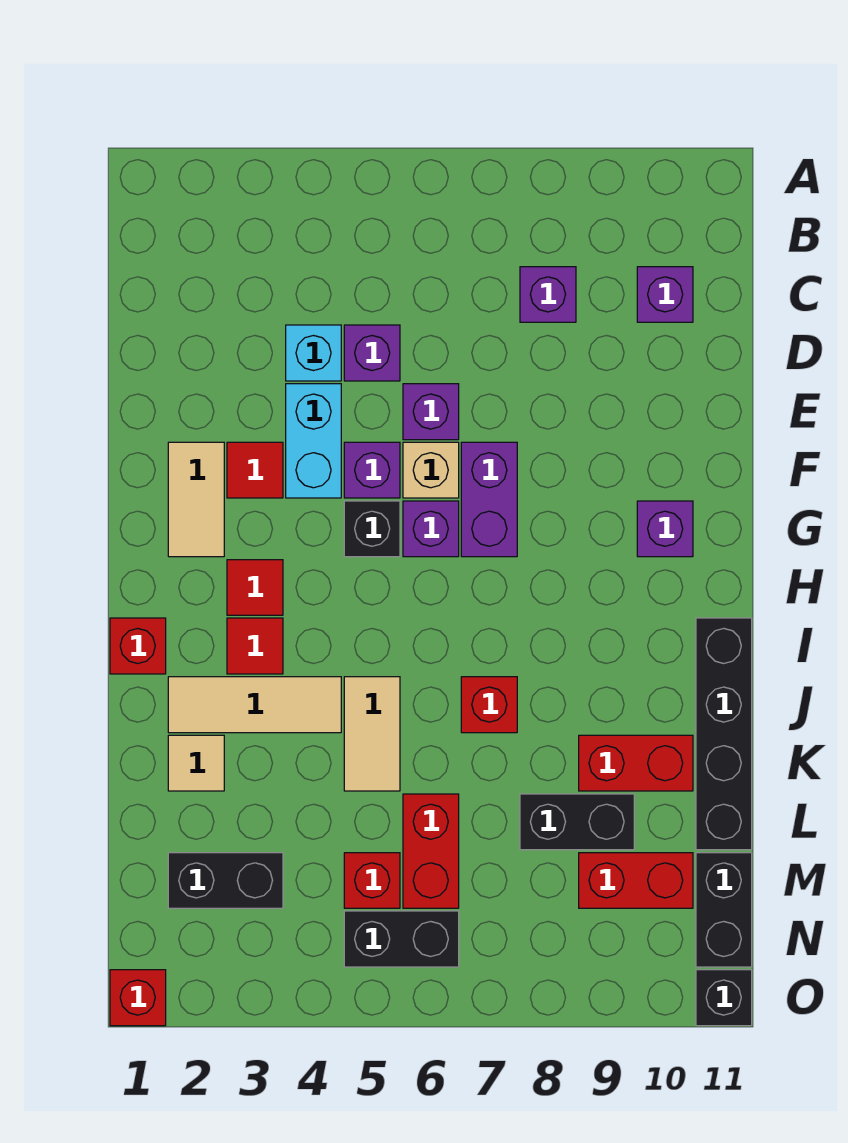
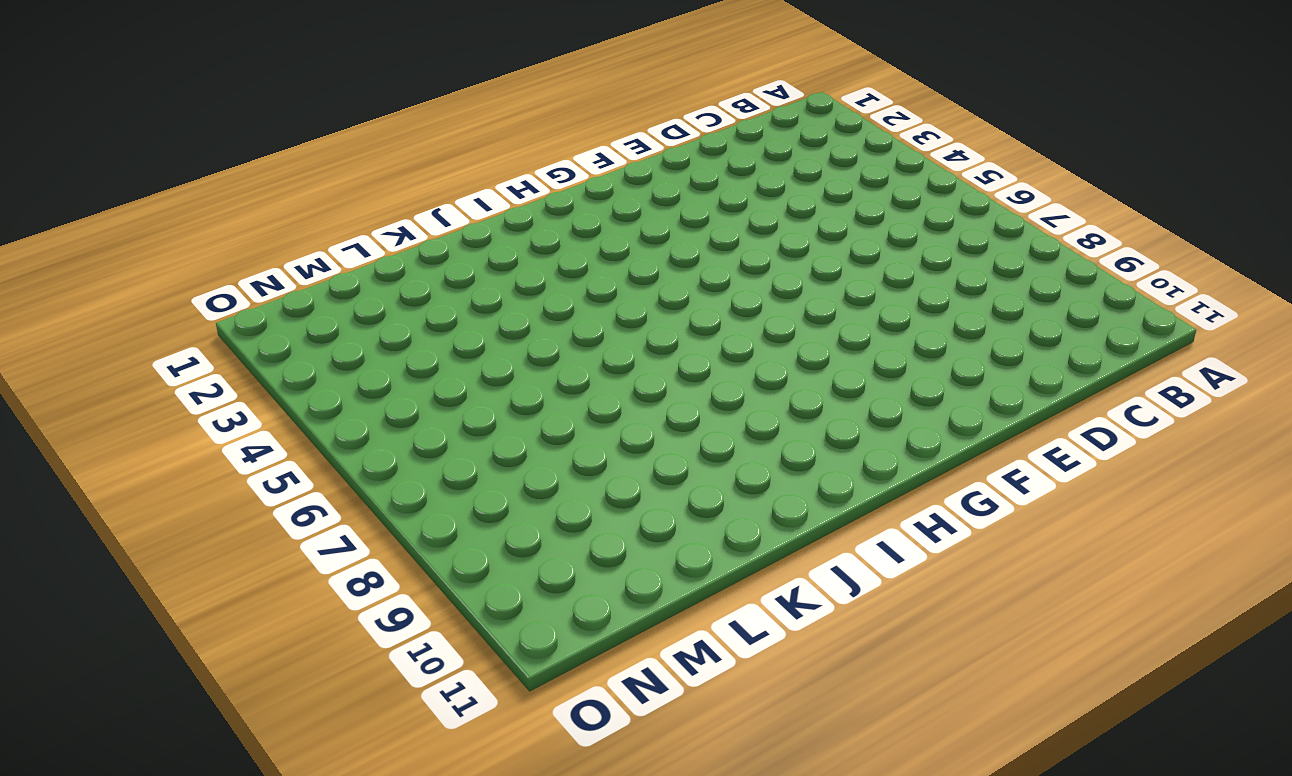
none -> purple brick C8 level 1
none -> purple brick C10 level 1
none -> cyan brick D4 level 1
none -> purple brick D5 level 1

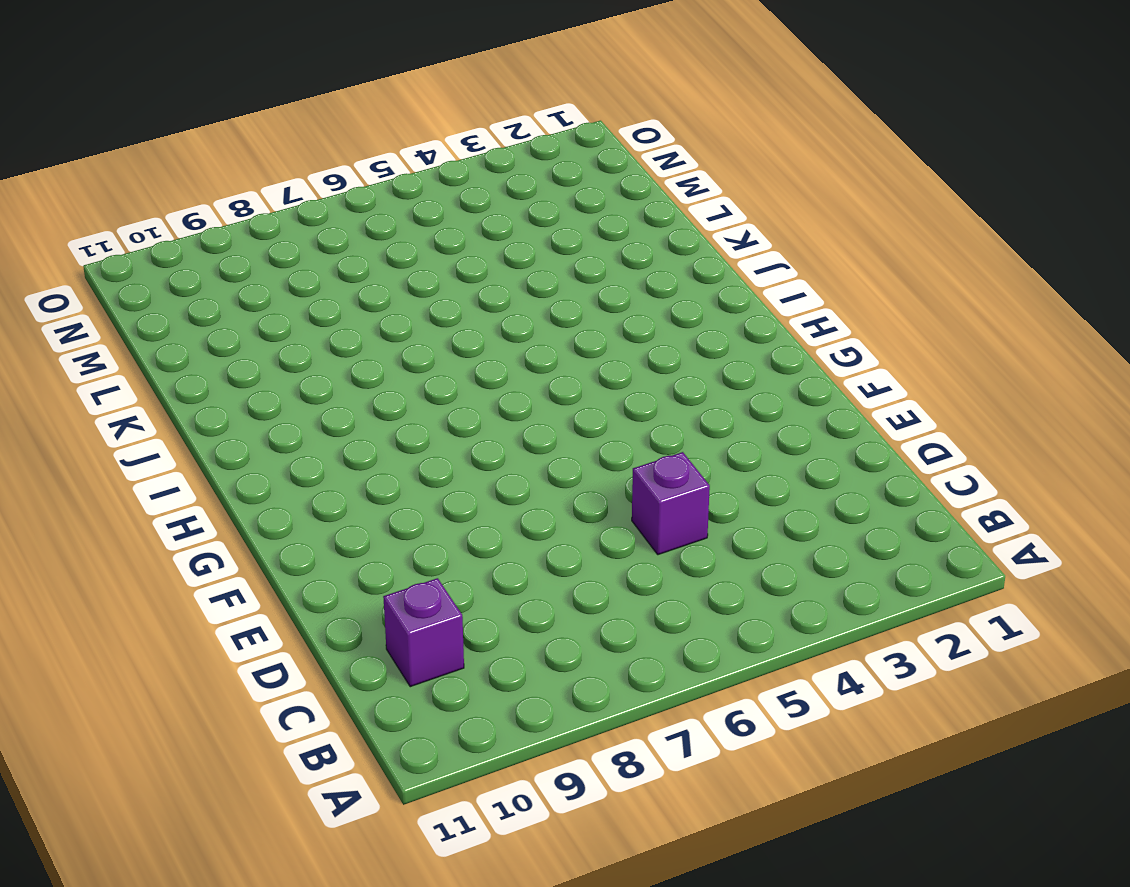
none -> purple brick C8 level 1
none -> cyan brick D4 level 1
none -> cyan brick E4:F4 level 1
none -> purple brick E6 level 1

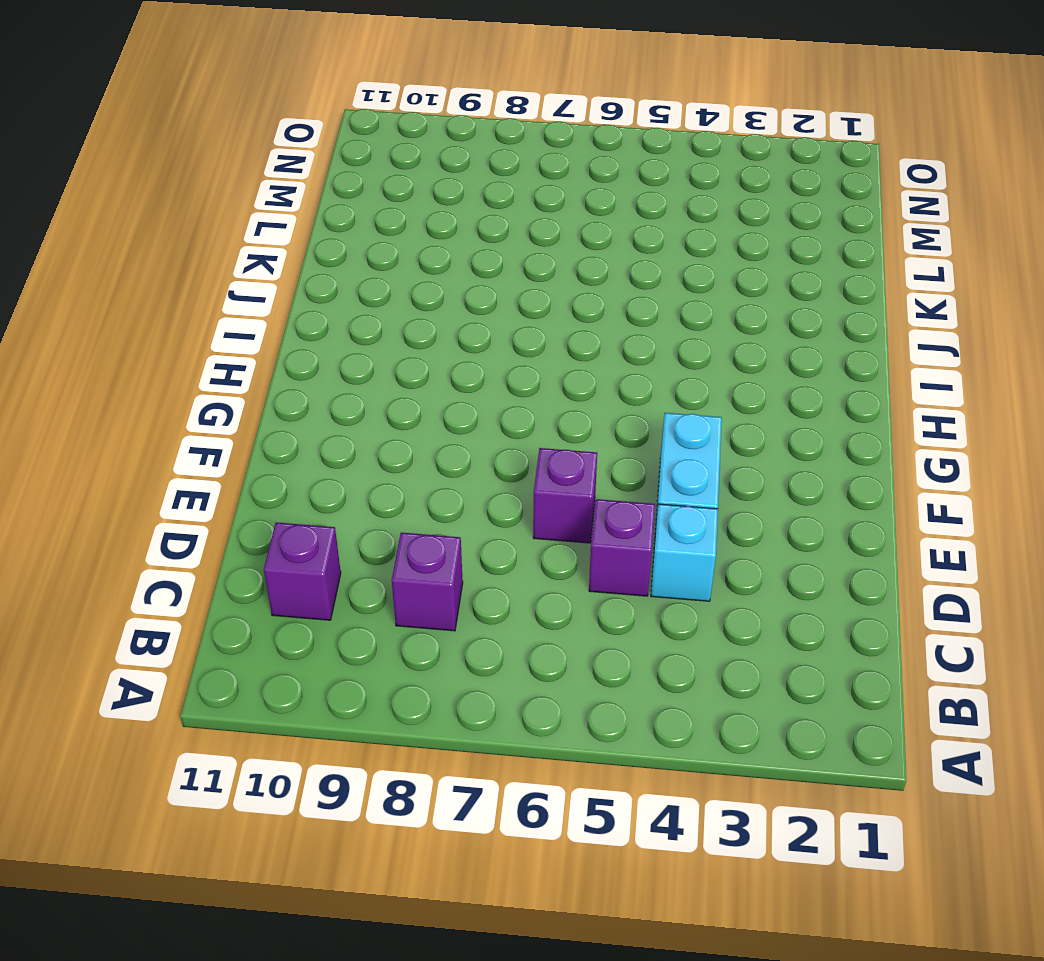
none -> tan tile F2:G2 level 1
none -> red tile F3 level 1
none -> purple brick F5 level 1
none -> tan brick F6 level 1

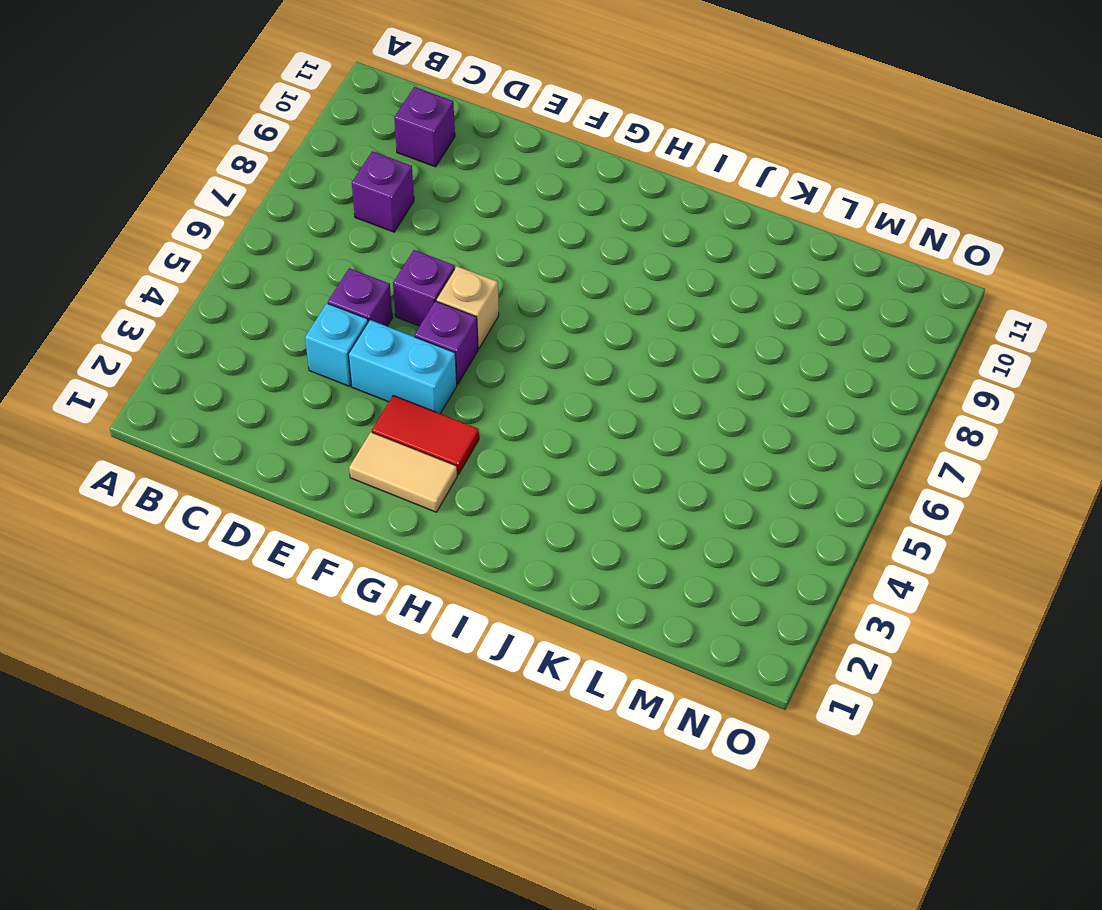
red tile F3:G3 level 1 -> red tile F3 level 1
none -> purple brick F7:G7 level 1
none -> black brick G5 level 1
none -> purple brick G6 level 1
none -> purple brick G10 level 1

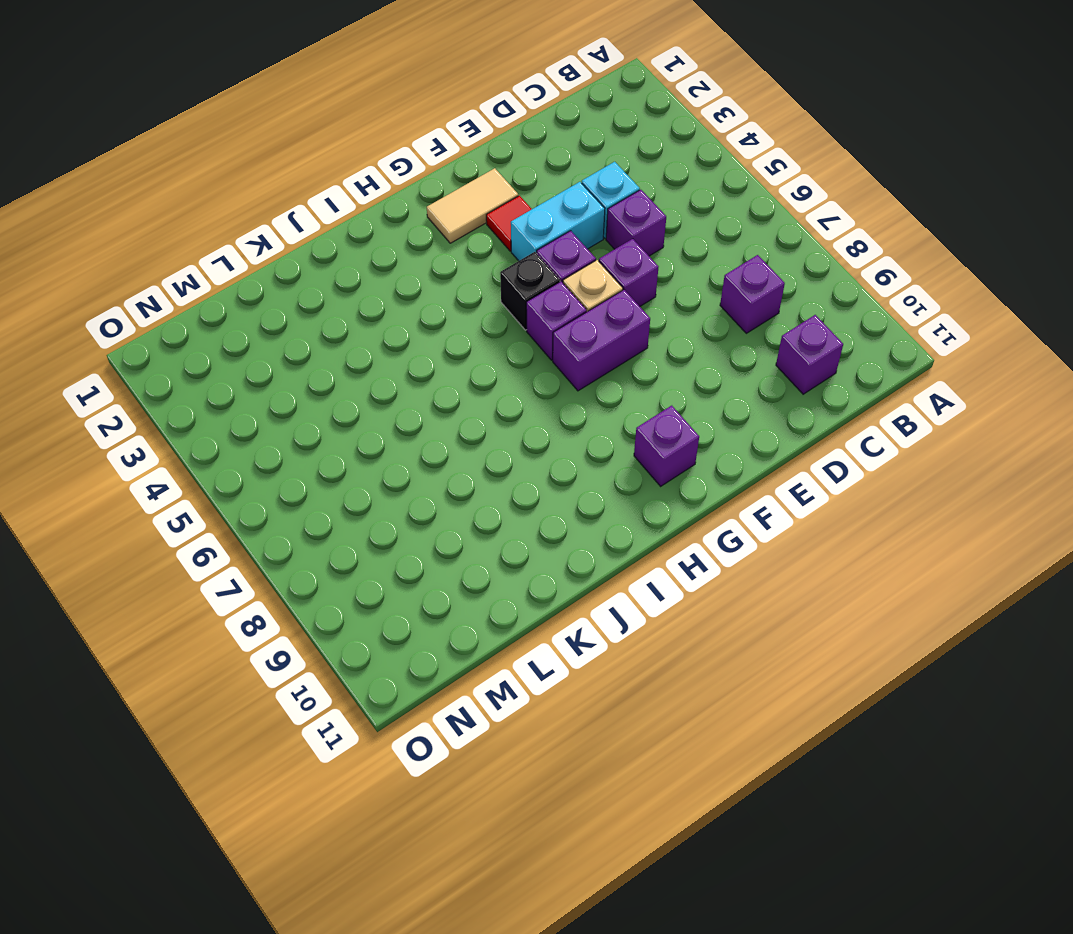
none -> red tile H3 level 1
none -> red brick I1 level 1
none -> red tile I3 level 1
none -> black brick I11:L11 level 1

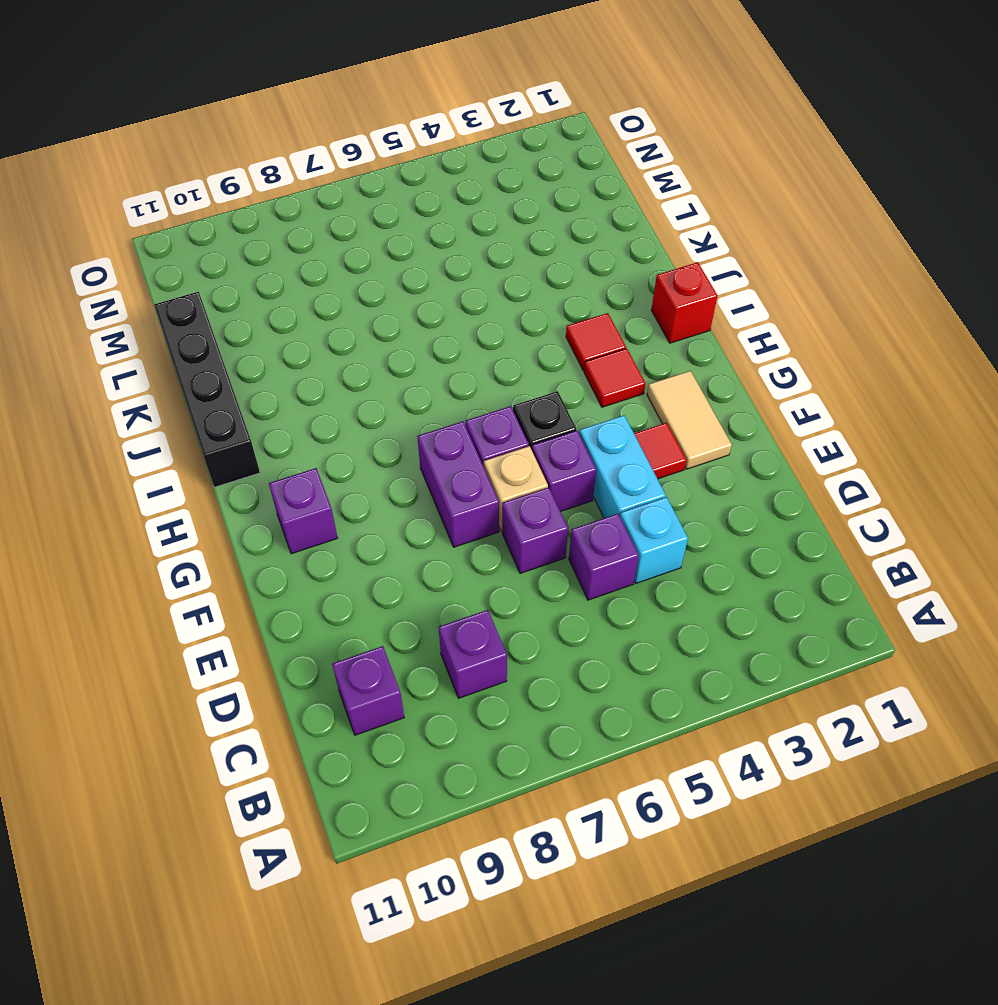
none -> tan tile J2:J4 level 1
none -> tan tile J5:K5 level 1
none -> red brick J7 level 1
none -> tan tile K2 level 1

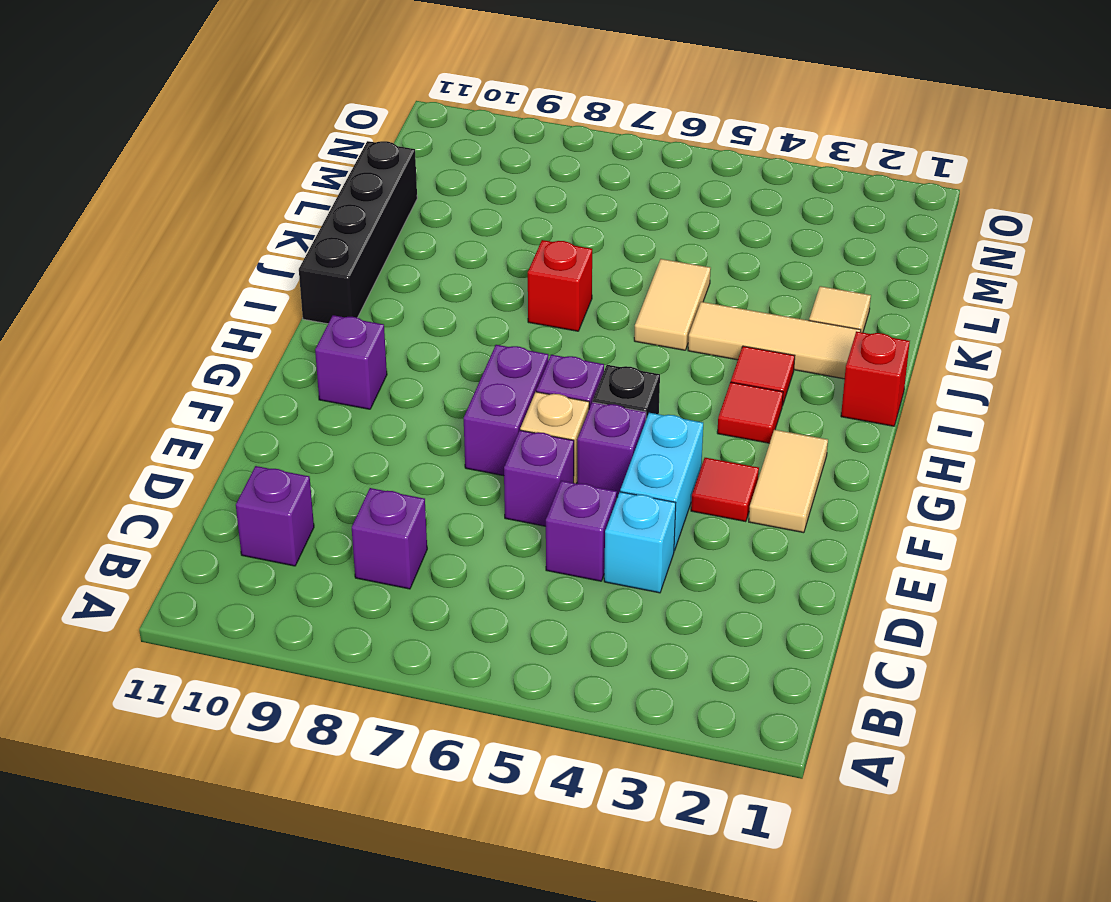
none -> red brick K9:K10 level 1
none -> red brick L6:M6 level 1
none -> black brick L8:L9 level 1
none -> black brick M2:M3 level 1

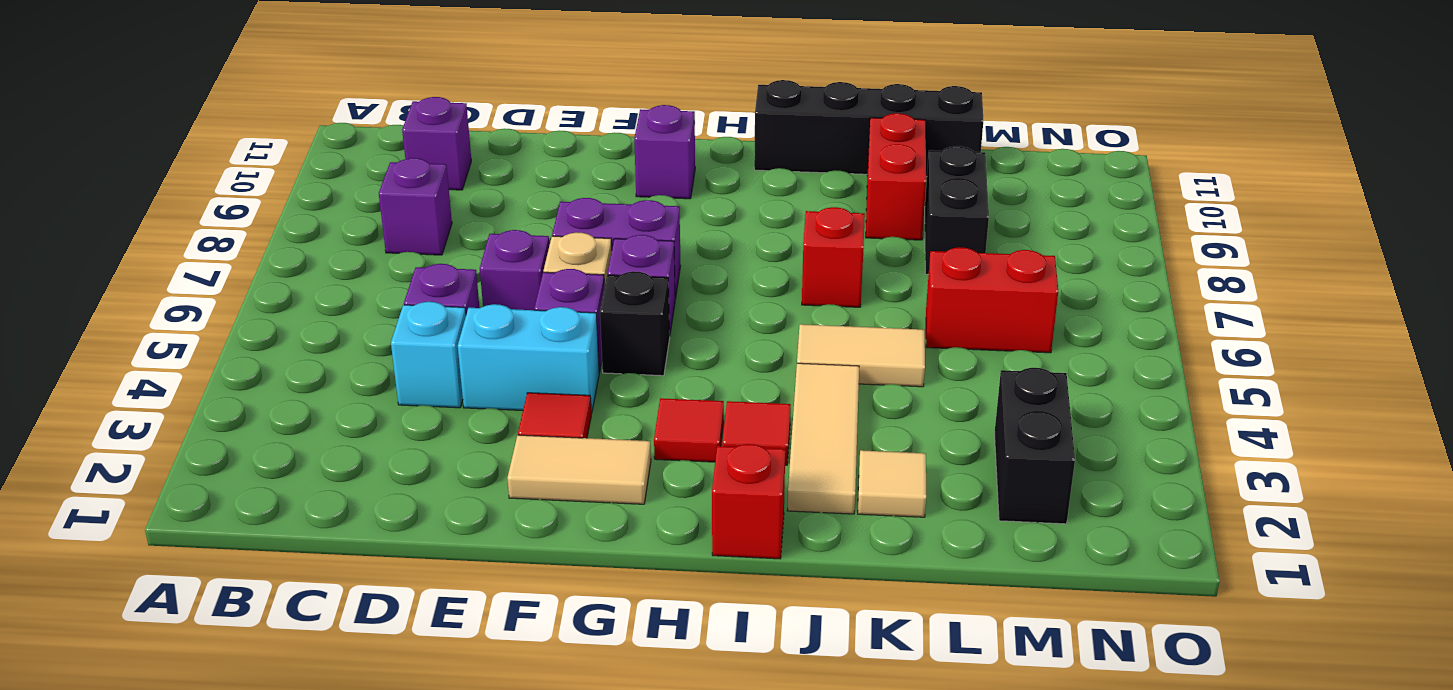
none -> red brick M5 level 1
none -> red brick M9:M10 level 1
none -> black brick M11:N11 level 1
none -> black brick N5:N6 level 1

